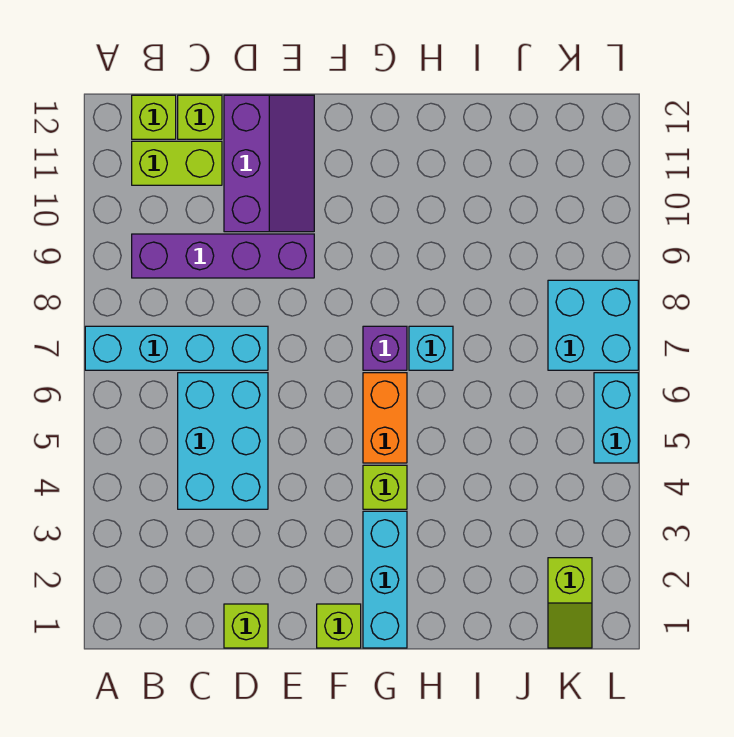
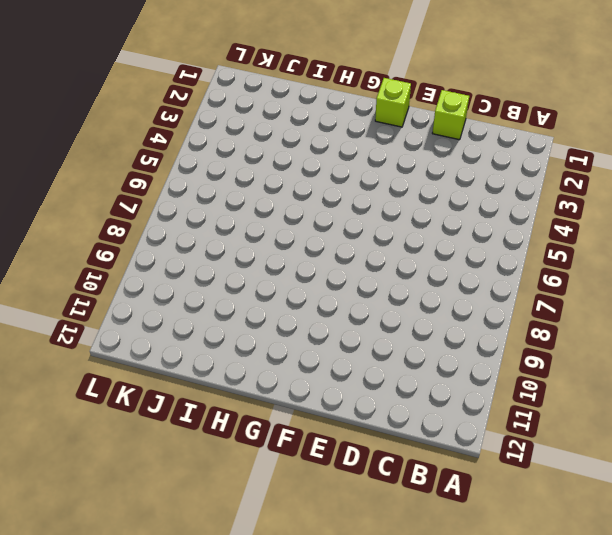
none -> cyan brick A7:D7 level 1
none -> purple brick B9:E9 level 1
none -> lime brick B11:C11 level 1

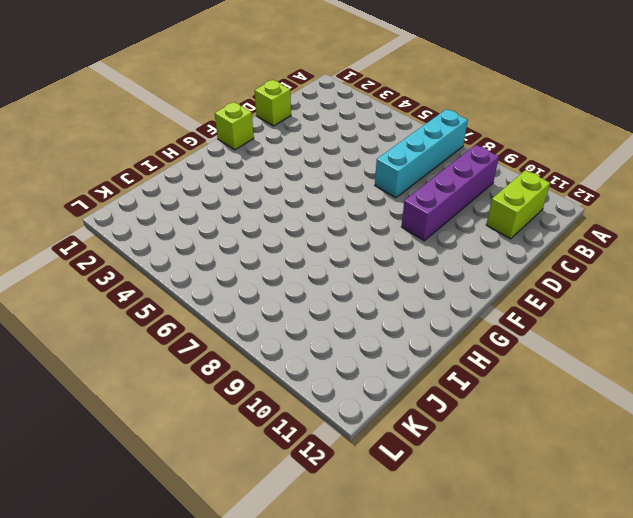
none -> lime brick B12 level 1
none -> cyan brick C4:D6 level 1
none -> lime brick C12 level 1

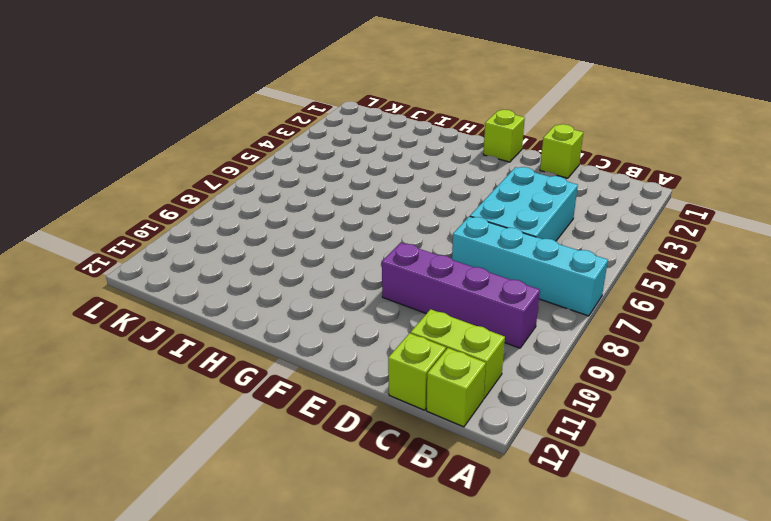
none -> purple slope D10:E12 level 1 top D
none -> cyan brick G1:G3 level 1
none -> lime brick G4 level 1

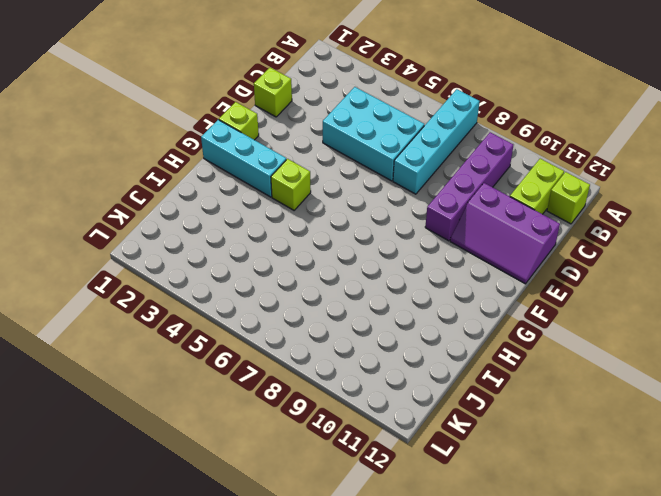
none -> lime brick C12 level 1
none -> orange brick G5:G6 level 1
none -> purple brick G7 level 1

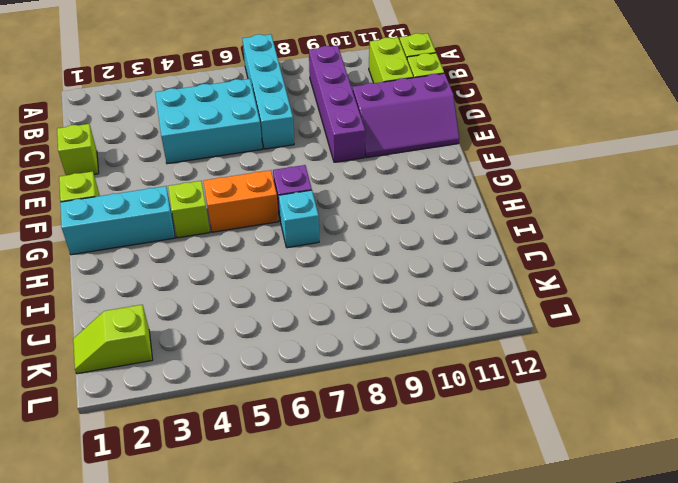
none -> cyan brick K7:L8 level 1
none -> cyan brick L5:L6 level 1

